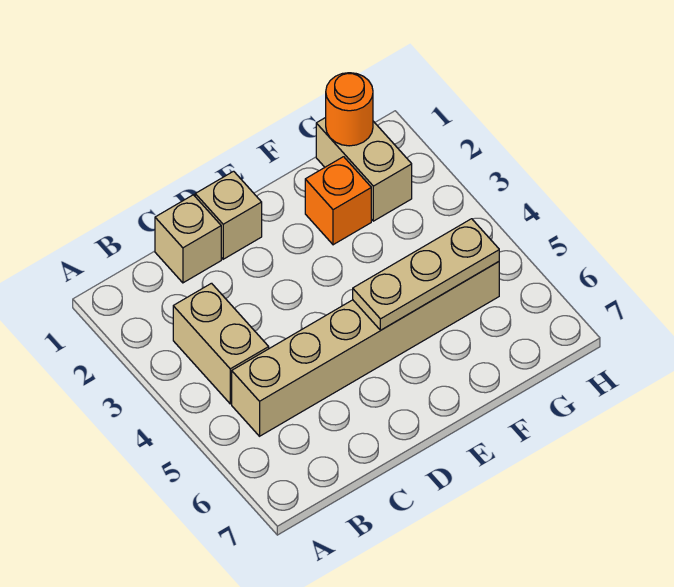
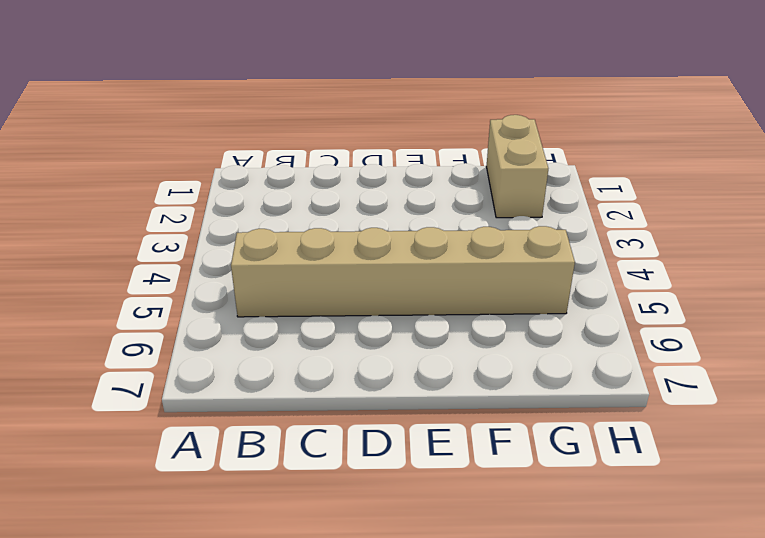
none -> tan brick B3:B4 level 1
none -> tan brick C1 level 1

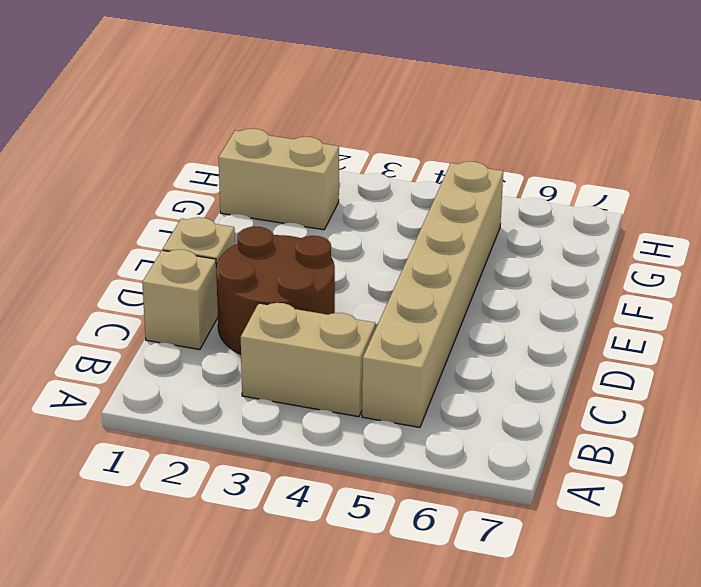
brown round brick C2:D3 level 1 -> none
none -> orange brick F2 level 1
none -> tan plate E5:G5 level 2

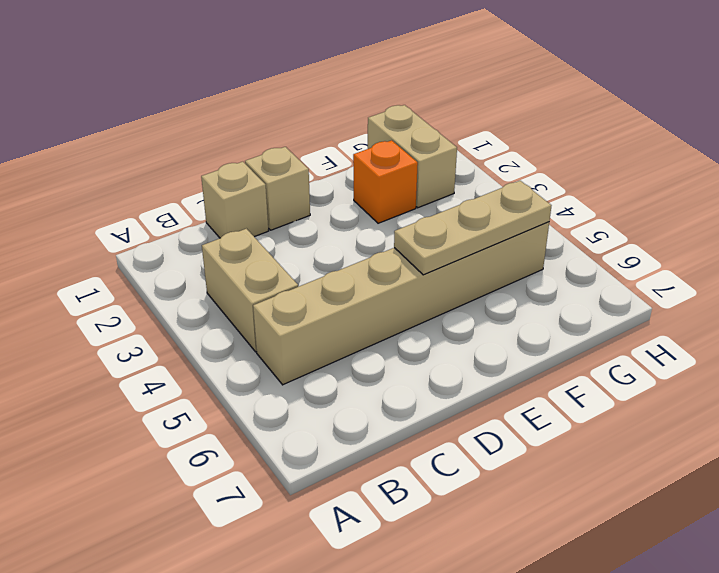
none -> orange round brick G1 level 2

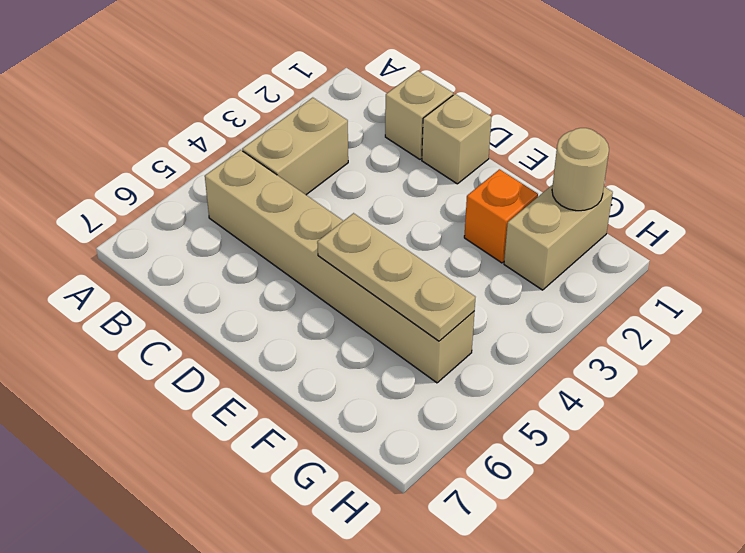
tan round brick G1 level 2 -> orange round brick G1 level 2

